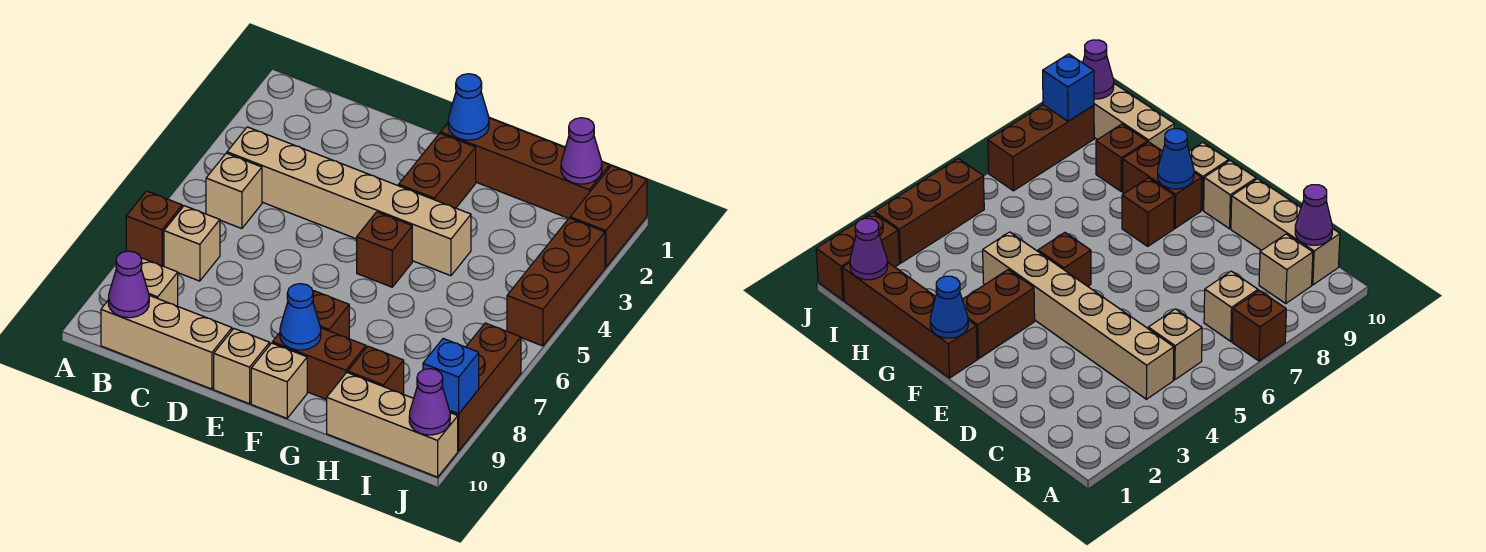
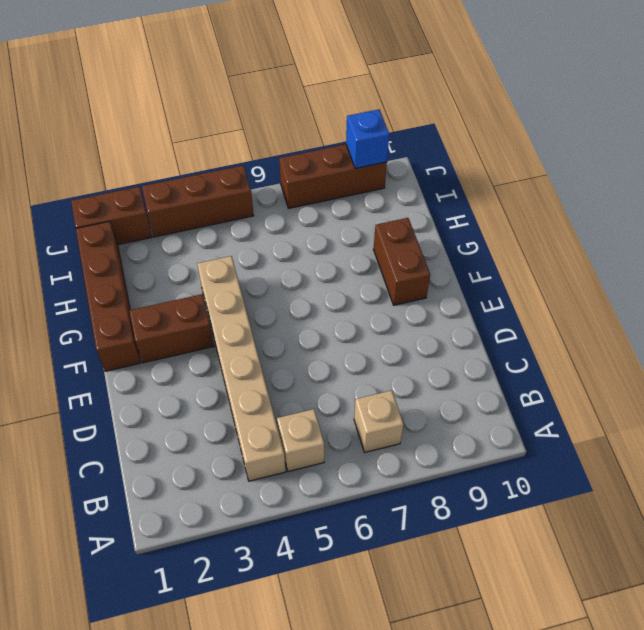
none -> brown brick A7 level 1
none -> tan brick B9 level 1
none -> tan brick B10:D10 level 1

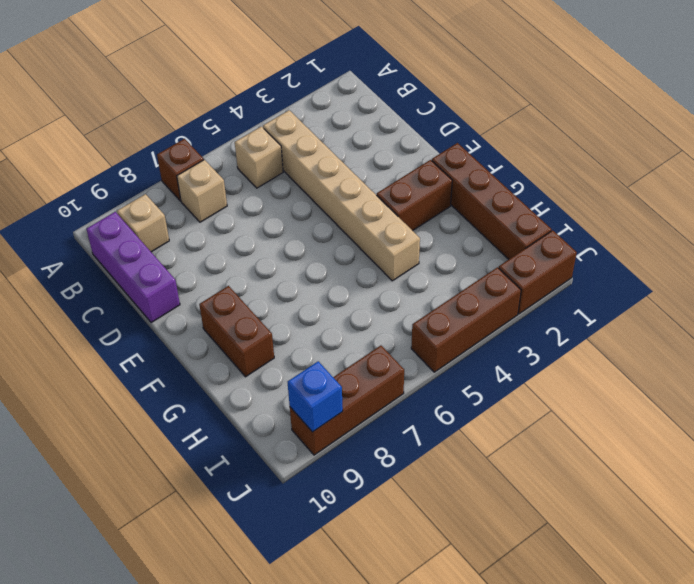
purple brick B10:D10 level 1 -> tan brick B10:D10 level 1
none -> tan brick E10 level 1
none -> brown brick F5 level 1
none -> brown brick F8 level 1

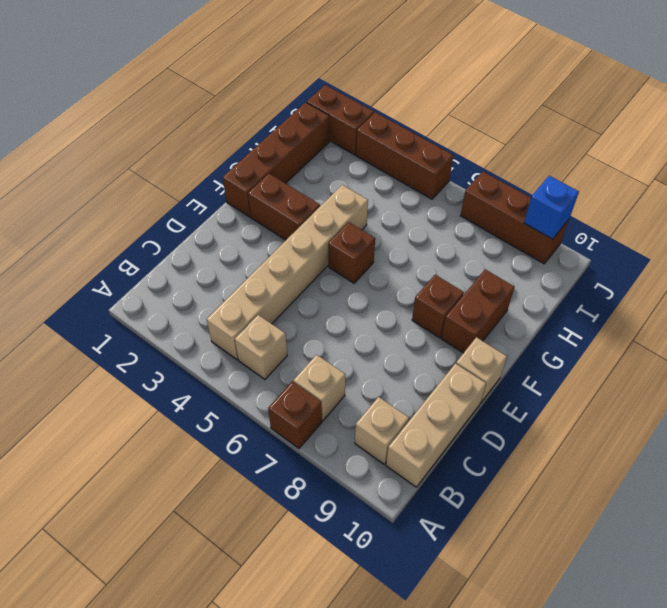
none -> tan brick F10 level 1
none -> brown brick H9 level 1
none -> tan brick H10:J10 level 1

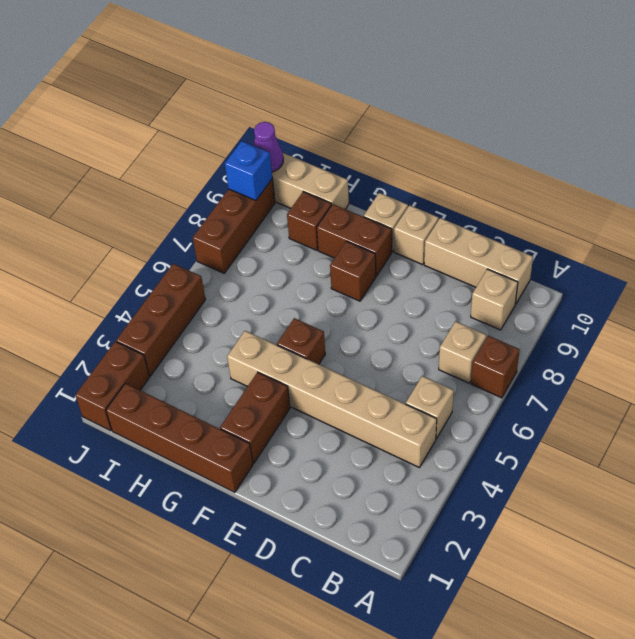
none -> purple cone B10 level 2
none -> blue cone F1 level 2
none -> blue cone F9 level 2

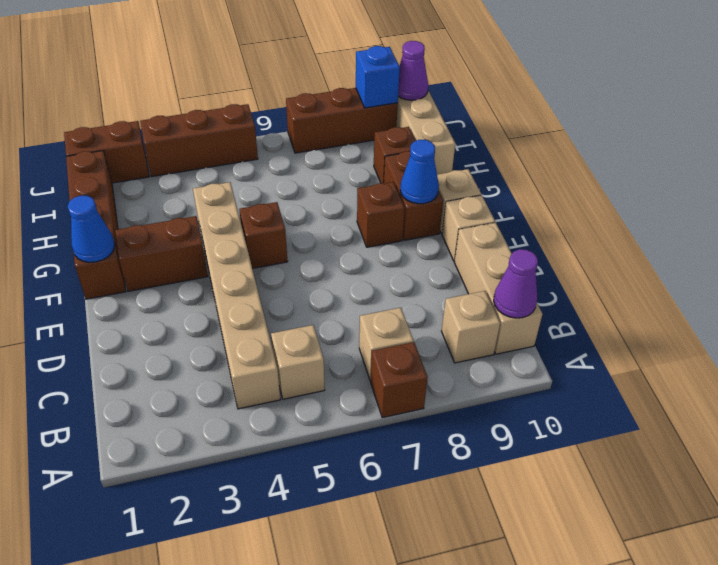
none -> purple cone I1 level 2

